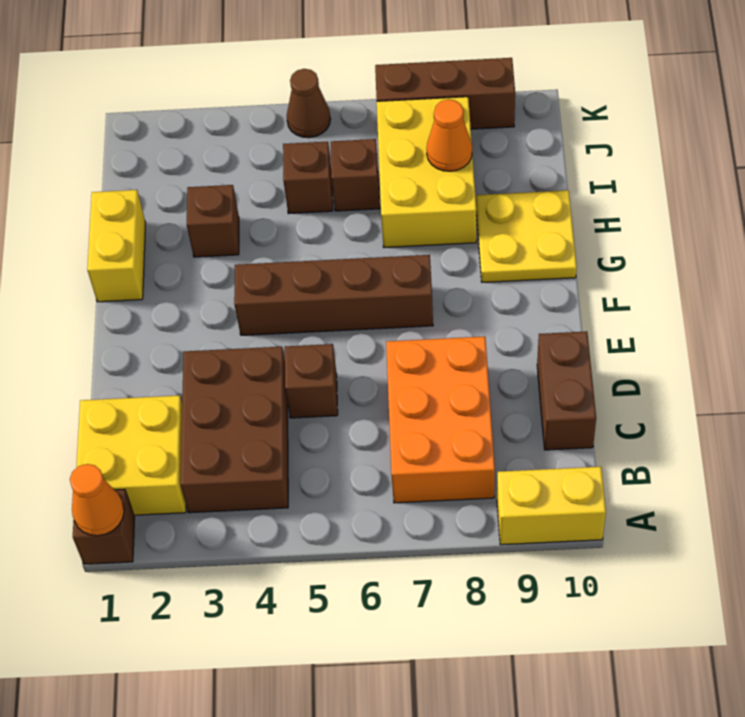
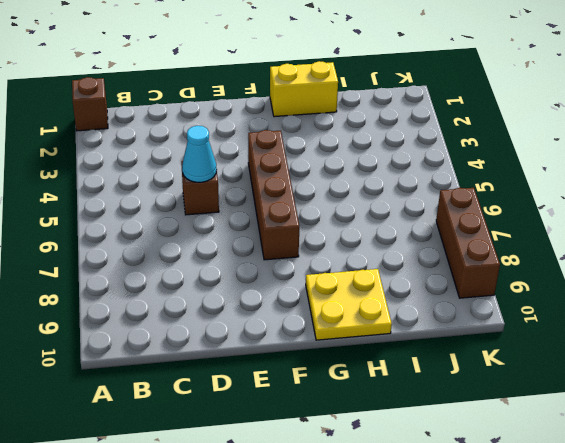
cyan cone D5 level 2 -> none
none -> yellow brick A9:A10 level 1
none -> yellow brick B1:C2 level 1
none -> brown brick B3:D4 level 1

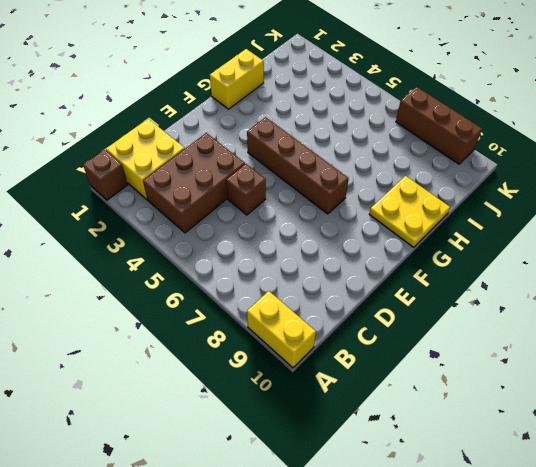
none -> orange brick B7:D8 level 1
none -> brown brick C10:D10 level 1
none -> brown brick H3 level 1

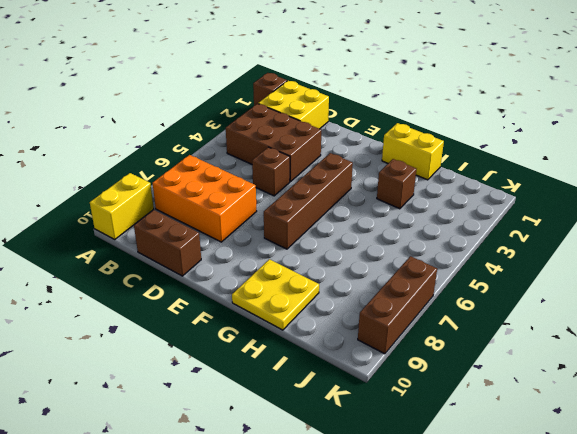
none -> yellow brick H7:J8 level 1
none -> brown brick I5 level 1
none -> brown brick I6 level 1

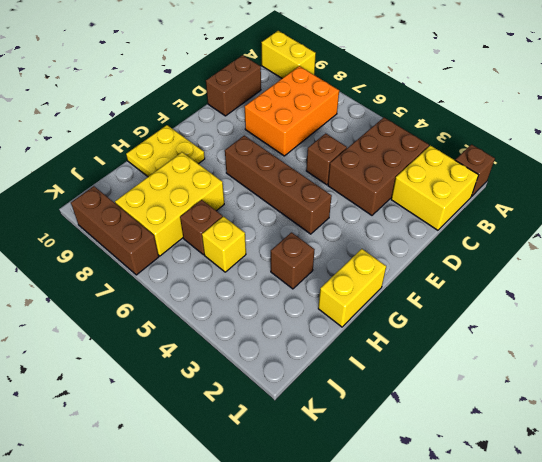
yellow brick I5 level 1 -> brown brick I5 level 1
none -> brown cone K5 level 1
none -> orange cone A1 level 2
none -> orange cone I8 level 2

